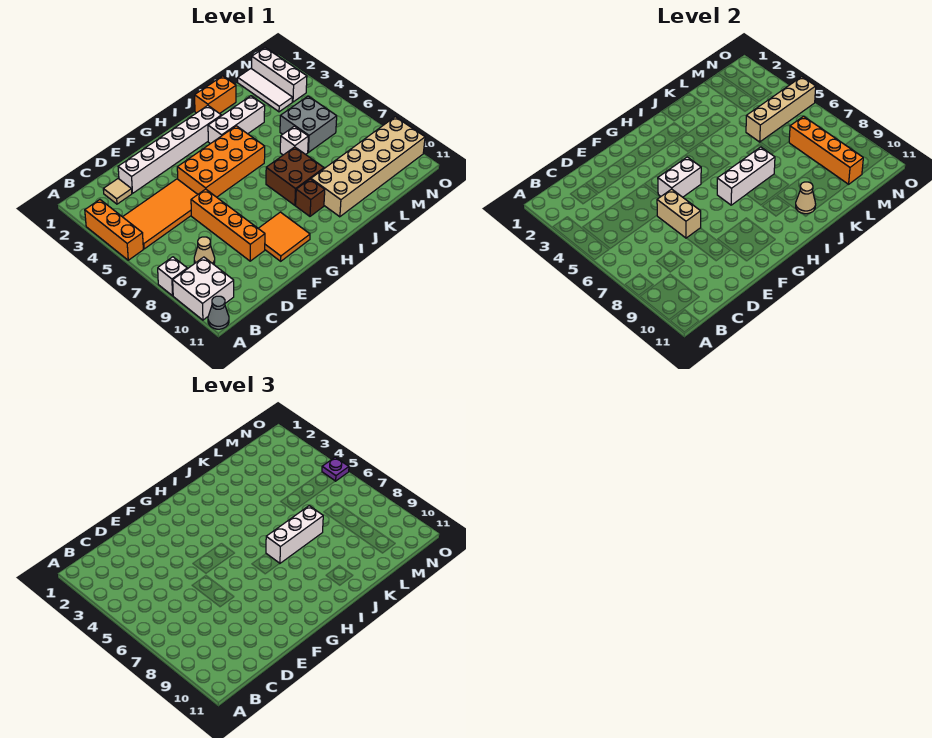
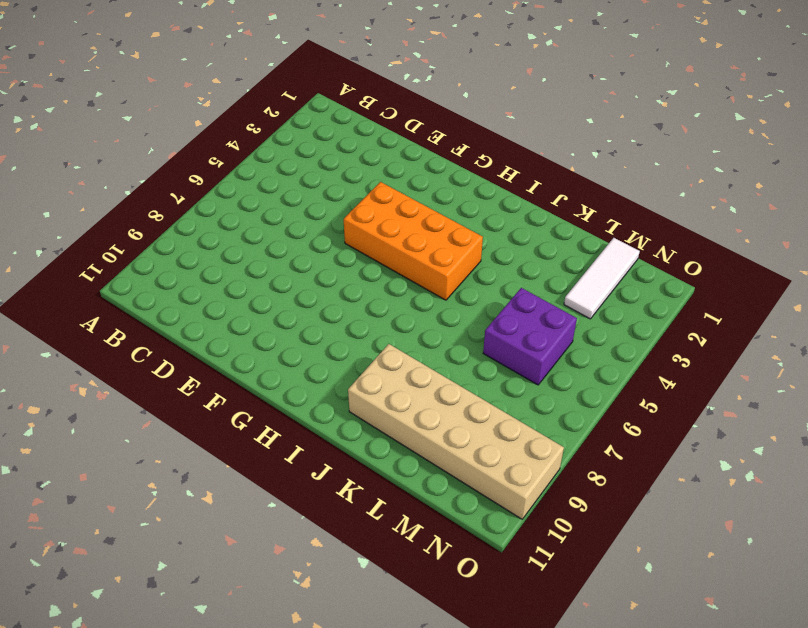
purple brick L5:M6 level 1 -> grey brick L5:M6 level 1
none -> orange brick A3:A5 level 1
none -> white brick A8 level 1
none -> white brick A9:B10 level 1

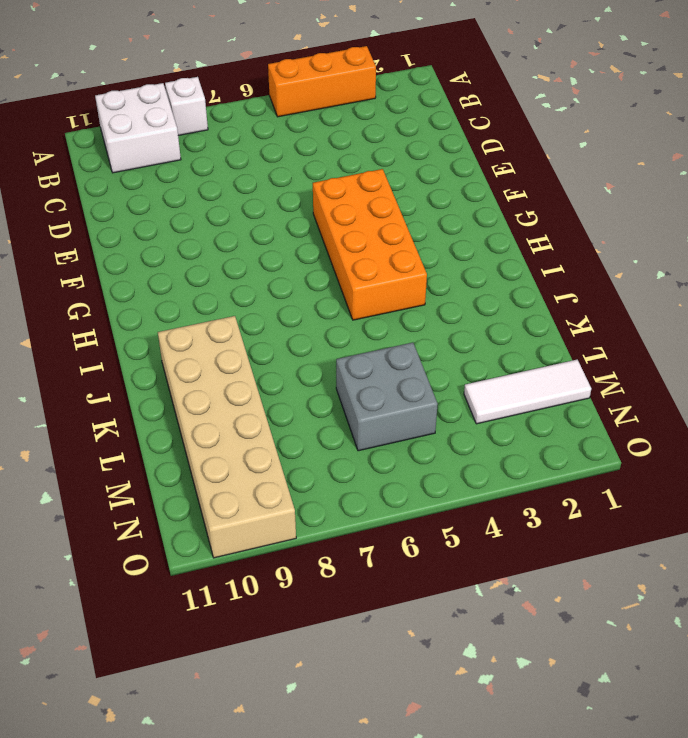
none -> grey cone A11 level 1
none -> orange tile B4:E5 level 1
none -> tan tile C2 level 1

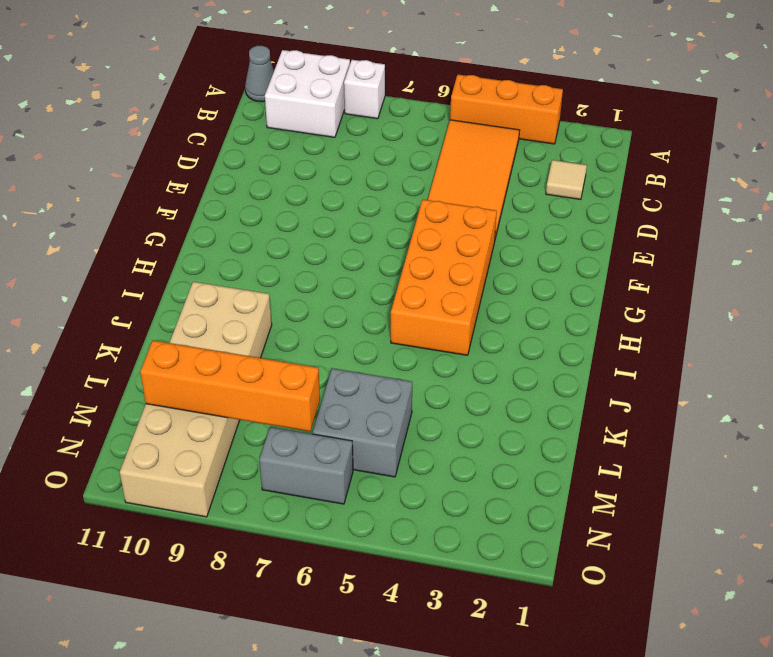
grey brick N6:N7 level 1 -> none
none -> tan cone C8 level 1
none -> white brick D2:I2 level 1
none -> orange brick E6:E9 level 1

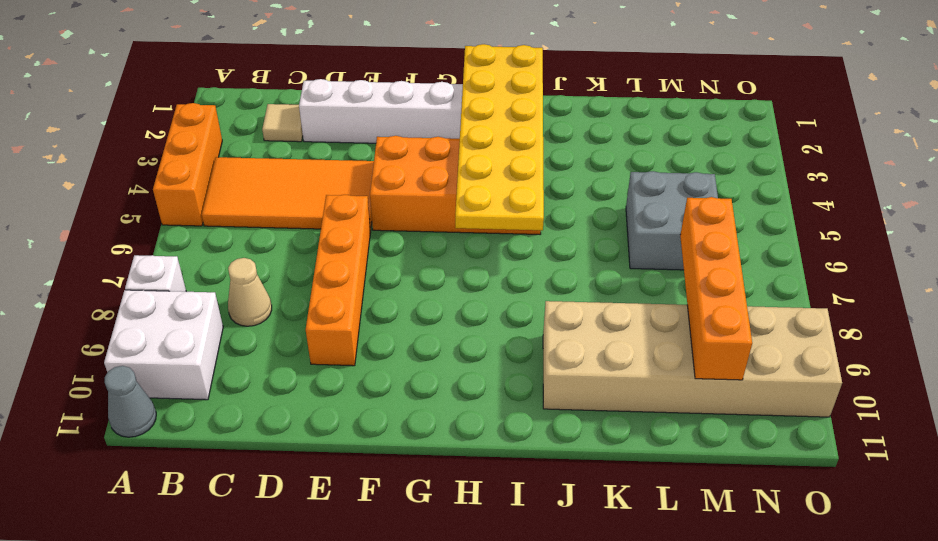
yellow plate H1:I6 level 2 -> none
none -> orange tile F9:G10 level 1
none -> white brick I3:K3 level 1
none -> brown brick I7:J8 level 1

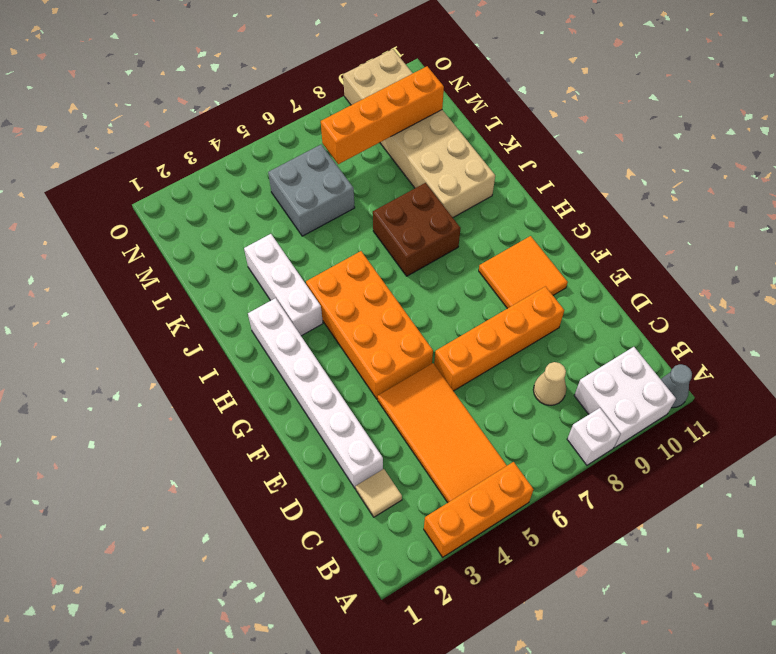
none -> brown brick I9 level 1
none -> orange brick J1:K1 level 1
none -> white brick K6 level 1

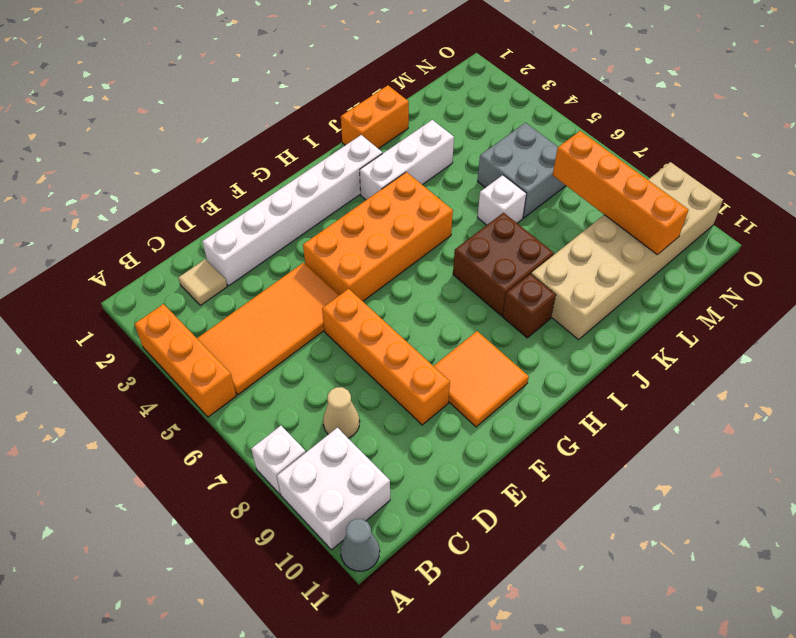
none -> white tile M1:M3 level 1
none -> white brick N1:N3 level 1
none -> tan brick E6:E7 level 2

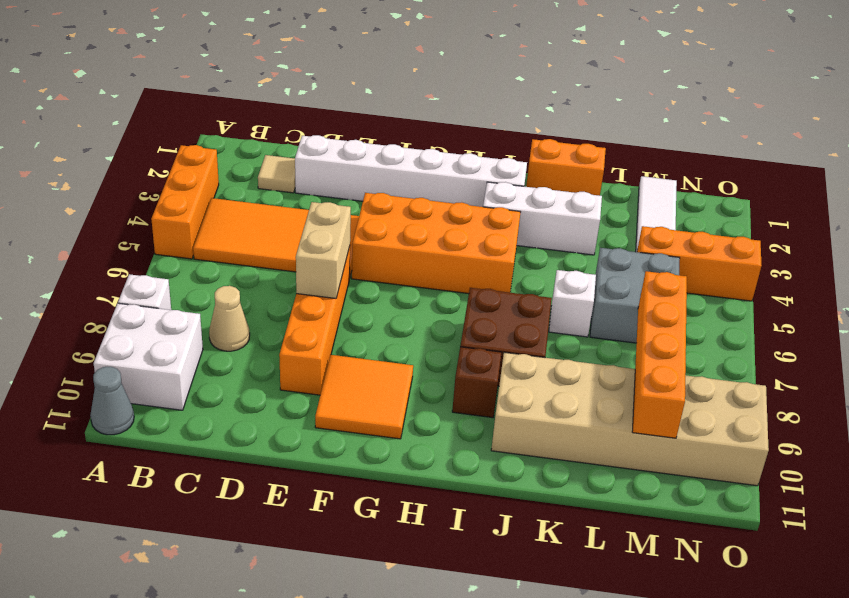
orange brick M4:O4 level 1 -> none
none -> white brick N1:N3 level 1
none -> white brick F5:G5 level 2
none -> white brick H7:J7 level 2

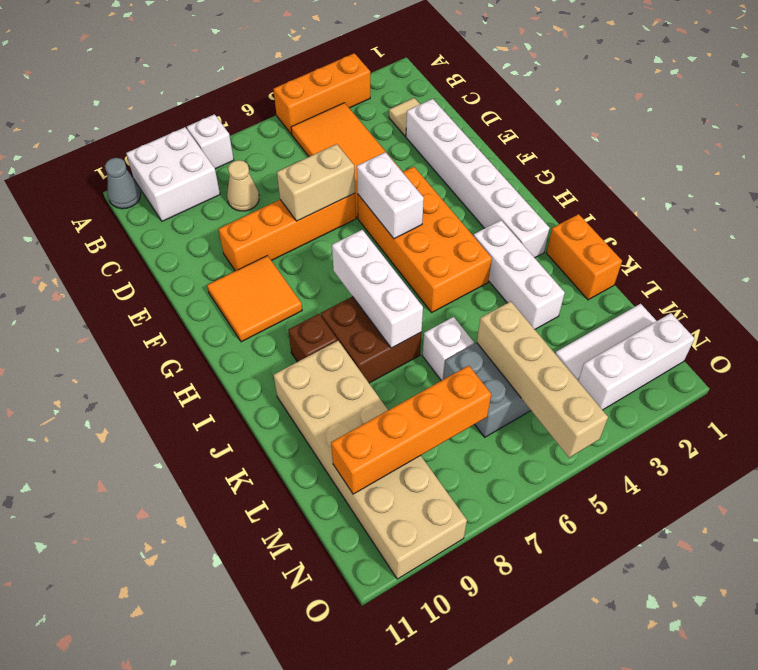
none -> tan cone J10 level 2
none -> white brick I7:K7 level 3
none -> purple plate O5 level 3

